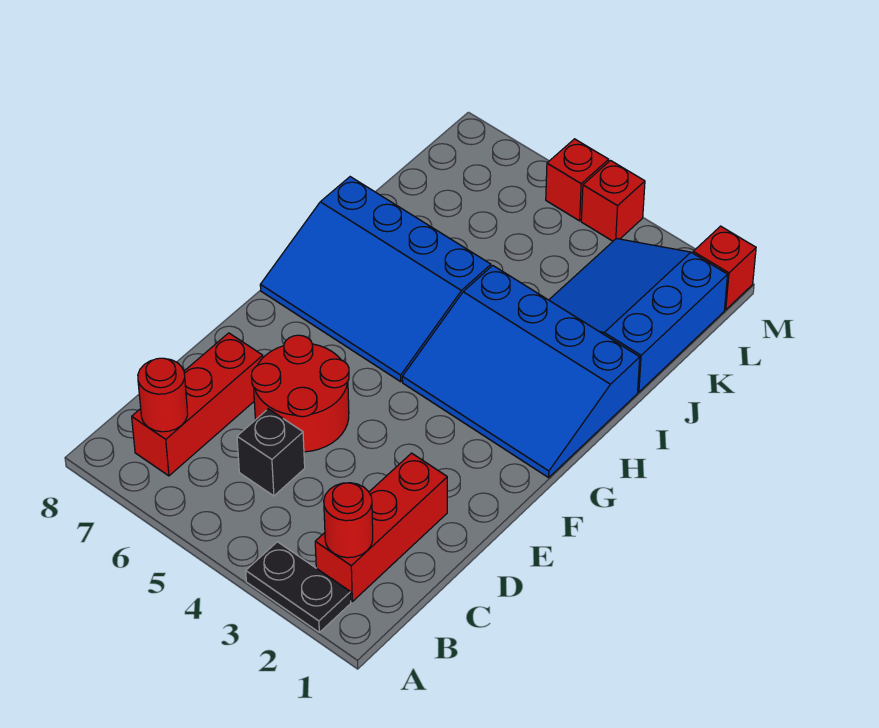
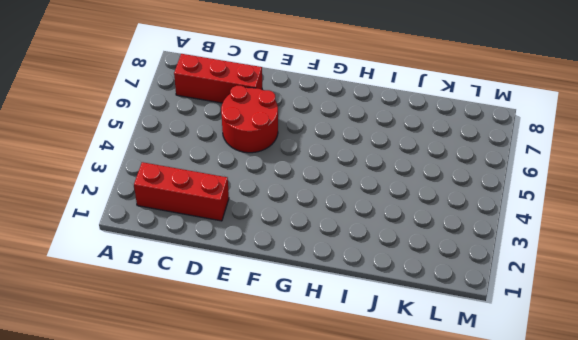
none -> black plate A2:A3 level 1
none -> black brick C5 level 1
none -> blue slope G1:I4 level 1 top I

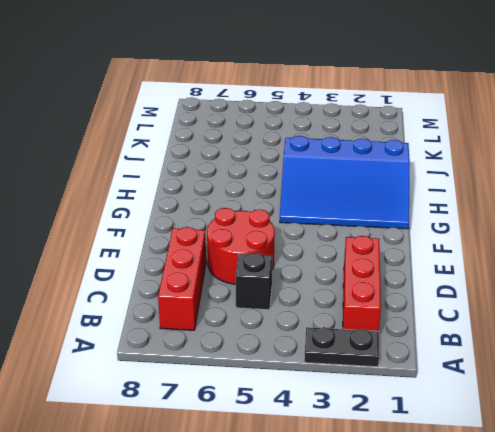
none -> blue slope G5:I8 level 1 top I
none -> blue slope J1:L3 level 1 top 1
none -> red brick M1 level 1

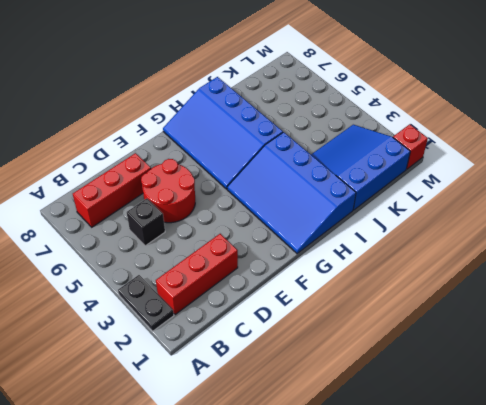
none -> red brick M4 level 1
none -> red brick M5 level 1
none -> red round brick B2 level 2

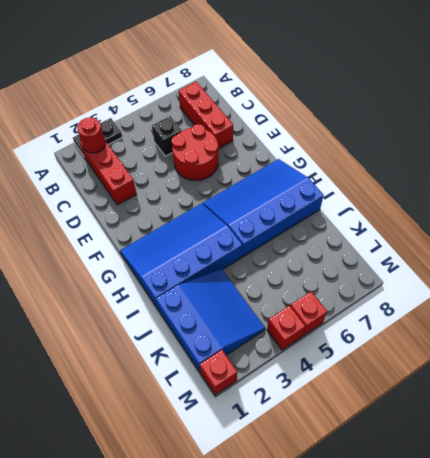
none -> red round brick B7 level 2

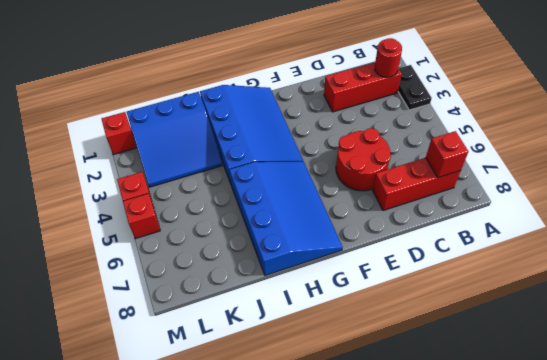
red brick B7 level 2 -> red round brick B7 level 2
none -> black brick C5 level 1

